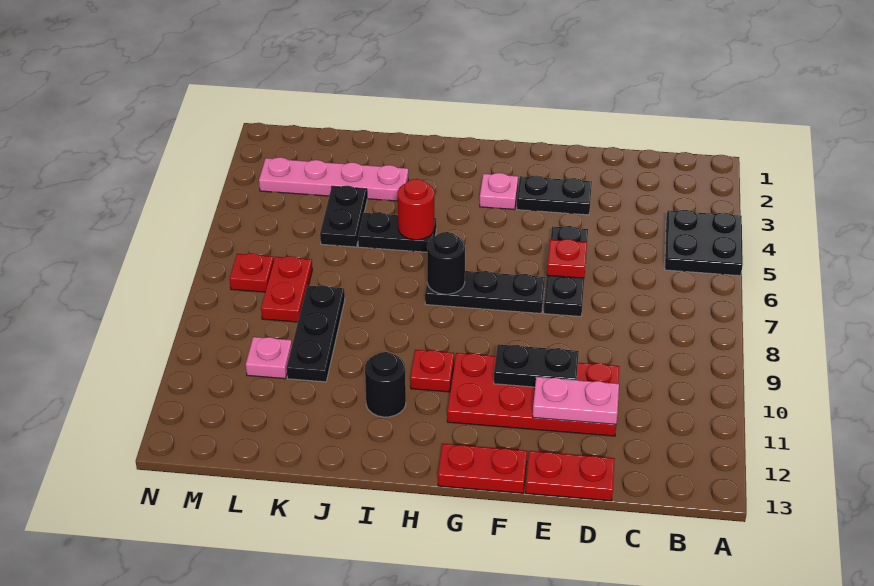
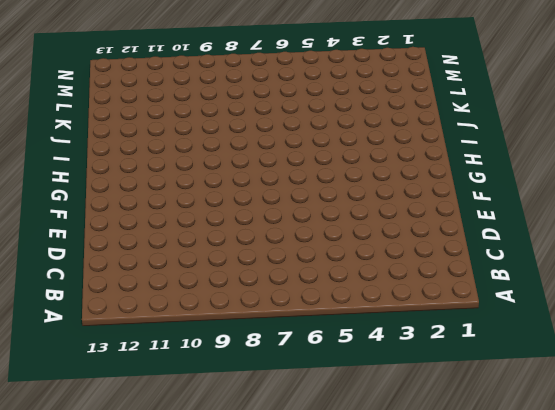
none -> black plate A4:B5 level 1
none -> red plate D10:G11 level 1
none -> red plate D13:E13 level 1

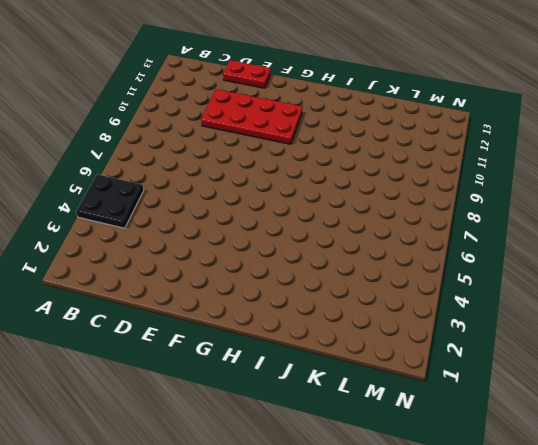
none -> black plate E3:F3 level 1
none -> black plate E5:E7 level 1
none -> black plate F7:H7 level 1

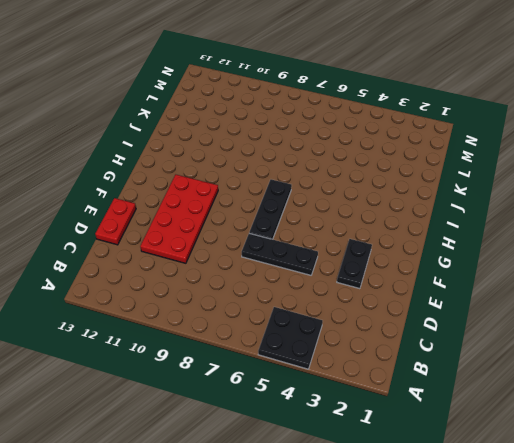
none -> red plate F13:G13 level 1
none -> pink plate G3 level 1
none -> red plate H10 level 1

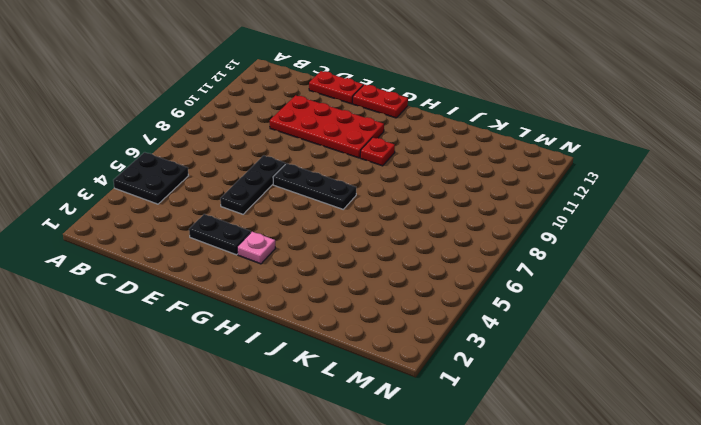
none -> black plate I5:J5 level 1
none -> black round brick I11 level 1
none -> pink plate J3:M3 level 1

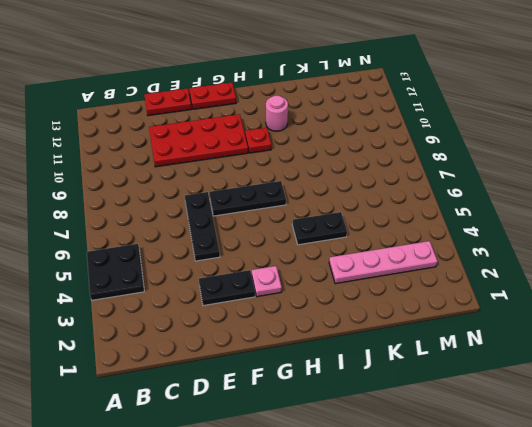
pink round brick I11 level 1 -> black round brick I11 level 1
none -> black plate K4:K5 level 1
none -> black plate K8:K10 level 1
none -> red plate L7:L8 level 1

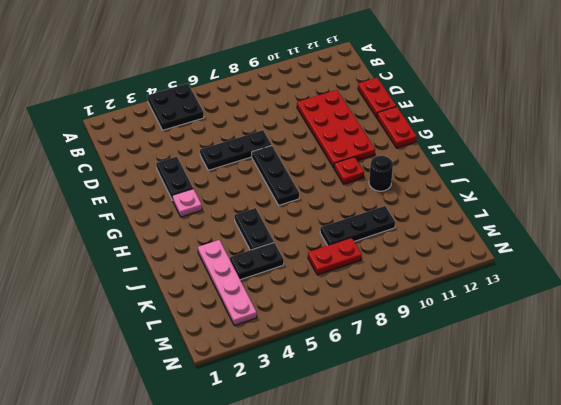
none -> pink plate L10 level 1
none -> red plate M7 level 1
none -> pink plate D11:E11 level 2

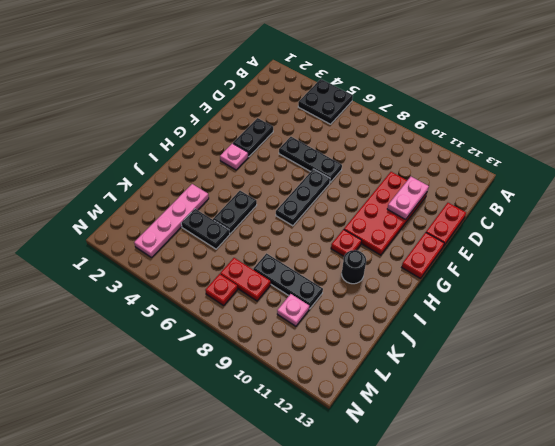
none -> red plate E6 level 2
none -> black plate E10:F10 level 2
none -> black round brick H7 level 2

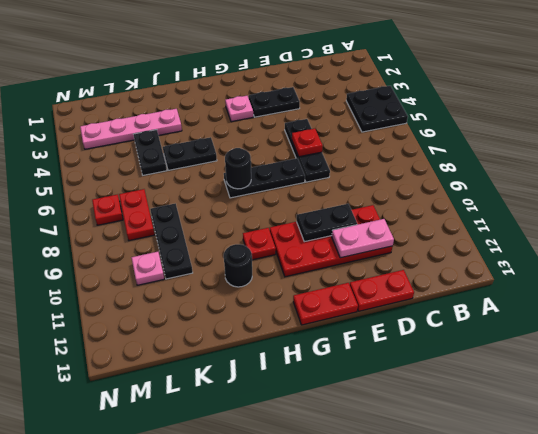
none -> red round brick I5 level 2

